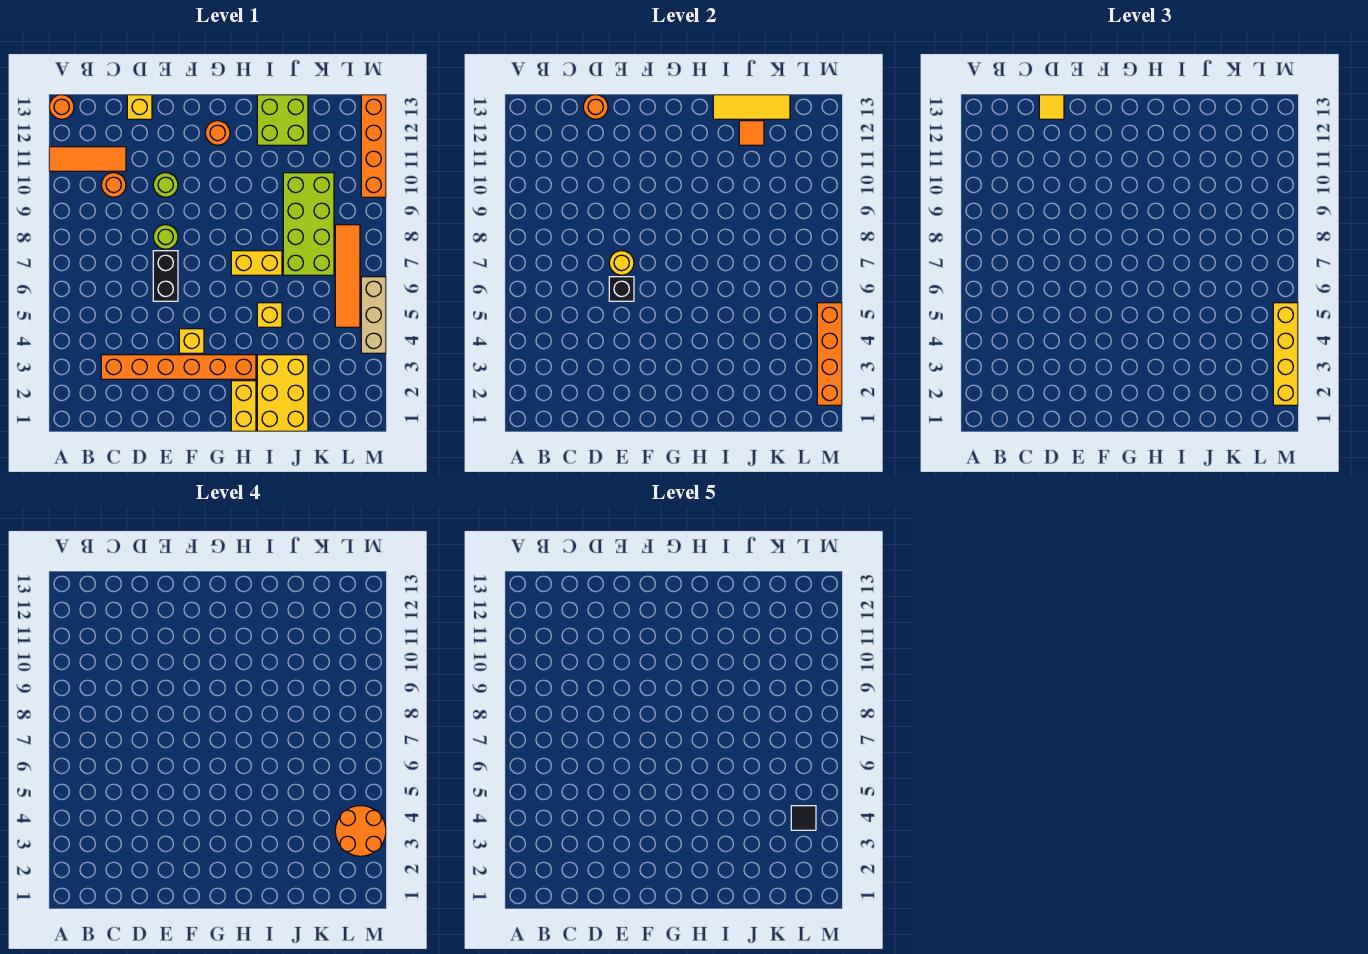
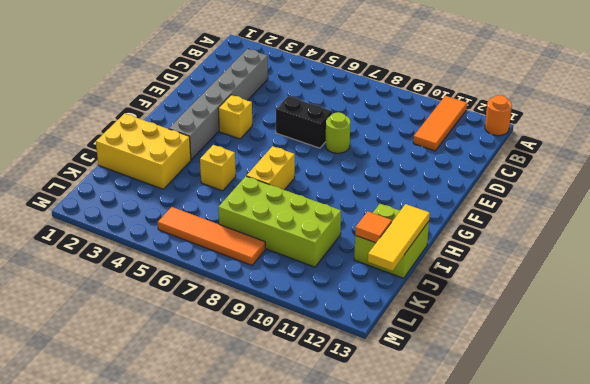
grey brick C3:H3 level 1 -> orange brick C3:H3 level 1
none -> orange round brick C10 level 1
none -> yellow brick D13 level 1
none -> lime round brick E10 level 1

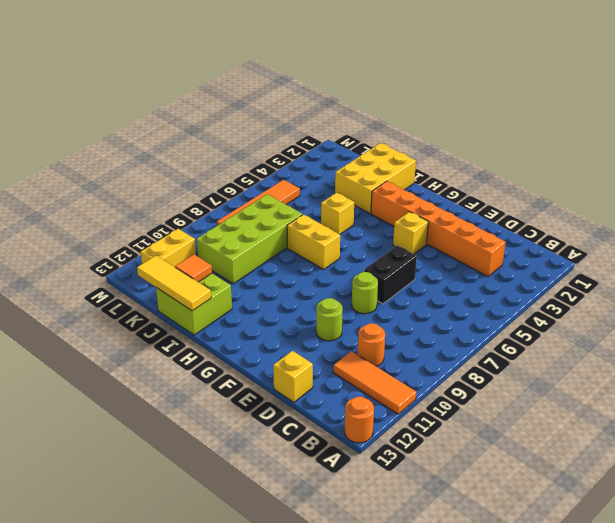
yellow brick L11:L12 level 1 -> yellow brick H1:H2 level 1
none -> orange round brick G12 level 1
none -> tan brick M4:M6 level 1
none -> orange brick M10:M13 level 1

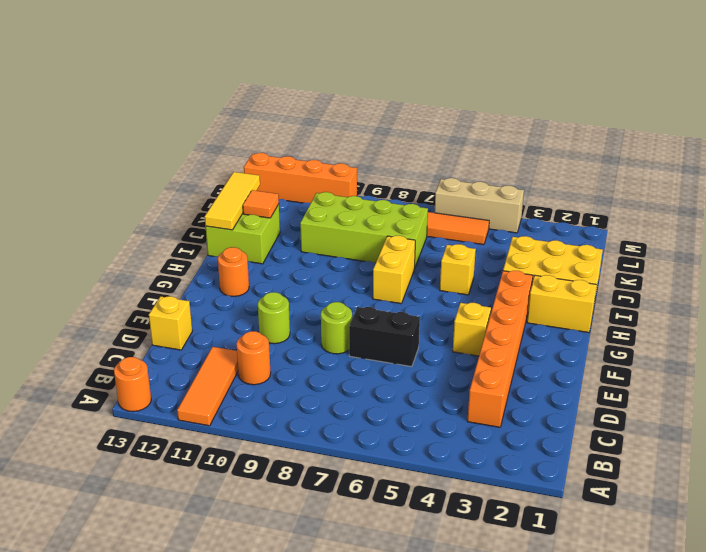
none -> orange round brick D13 level 2
none -> black brick E6 level 2
none -> yellow round brick E7 level 2

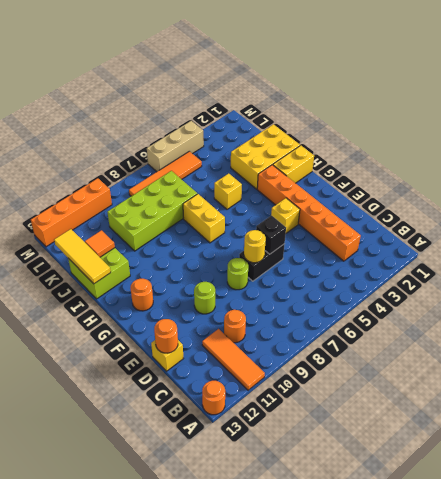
none -> orange brick M2:M5 level 2
none -> yellow tile D13 level 3
none -> yellow brick M2:M5 level 3

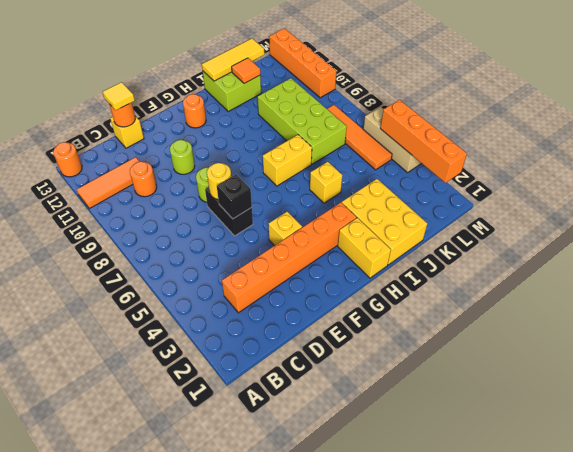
none -> yellow brick M2:M5 level 3
none -> orange round brick L3:M4 level 4
none -> black tile L4 level 5

